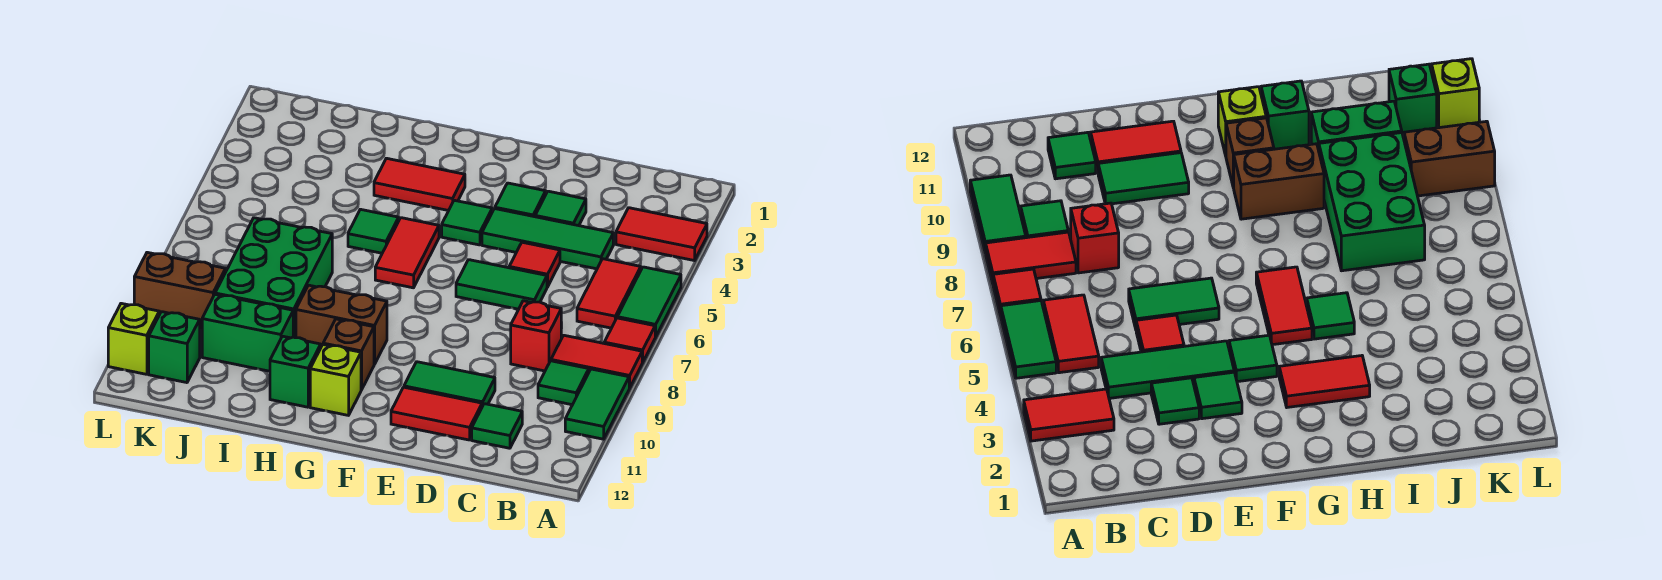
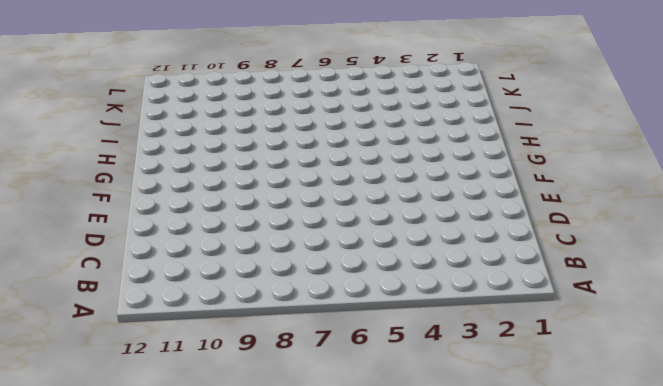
none -> red tile A3:B3 level 1
none -> green tile A5:A6 level 1
none -> red tile A7 level 1

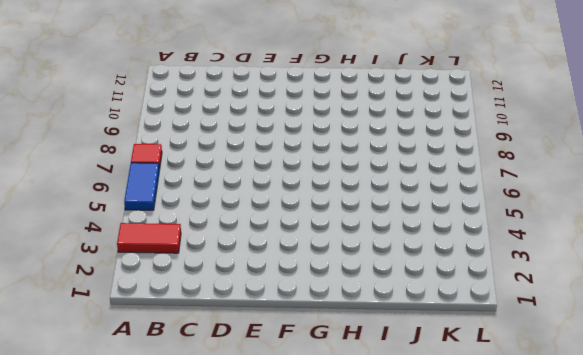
blue tile A5:A6 level 1 -> green tile A5:A6 level 1
none -> red tile A8:B8 level 1
none -> green tile A9:A10 level 1
none -> red tile B5:B6 level 1

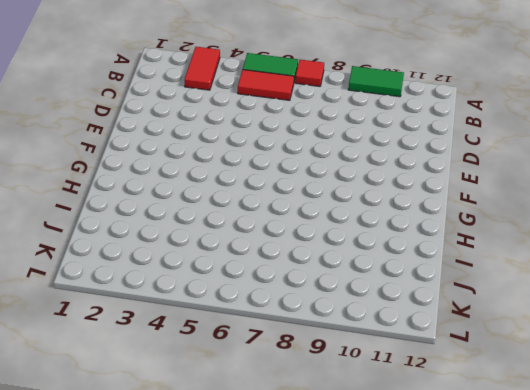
none -> red tile A8:B8 level 1
none -> green tile B9 level 1
none -> green tile C4:E4 level 1

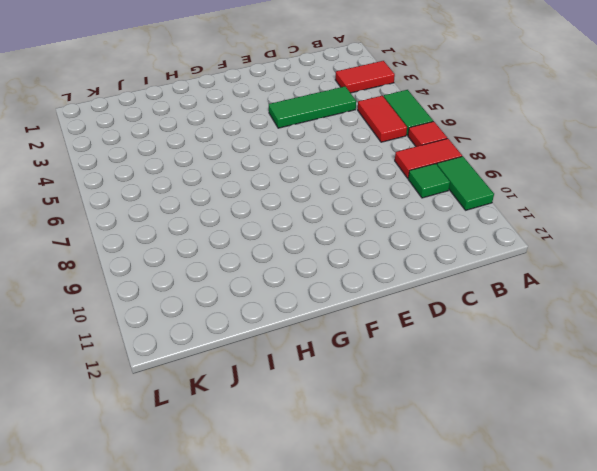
none -> red brick C8 level 1
none -> green tile C11 level 1
none -> green tile D3 level 1

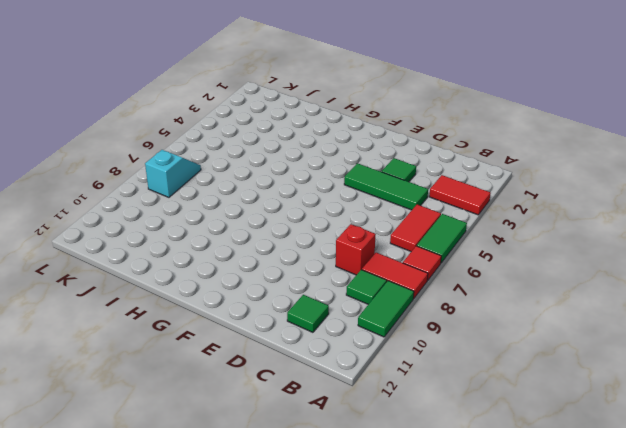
cyan slope K7:K8 level 1 top 8 -> none
none -> red tile D5 level 1
none -> green tile D6:E6 level 1
none -> green tile D10:E10 level 1

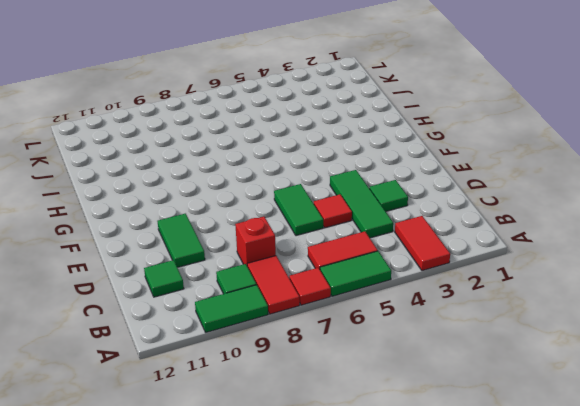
none -> red tile D11:E11 level 1
none -> green tile E3 level 1
none -> green tile F4 level 1

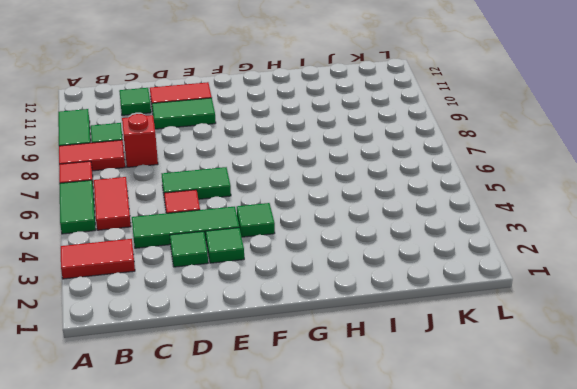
none -> red tile G3:H3 level 1
none -> red tile G5:G6 level 1
none -> brown brick G9:H9 level 1

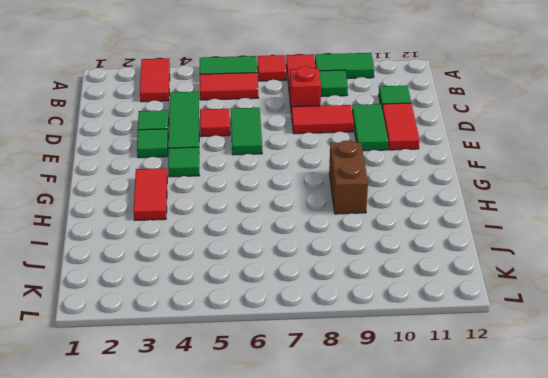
red tile D8:D9 level 1 -> red tile G5:G6 level 1
none -> brown brick G10 level 1
none -> lime brick G11 level 1
none -> green tile H5 level 1

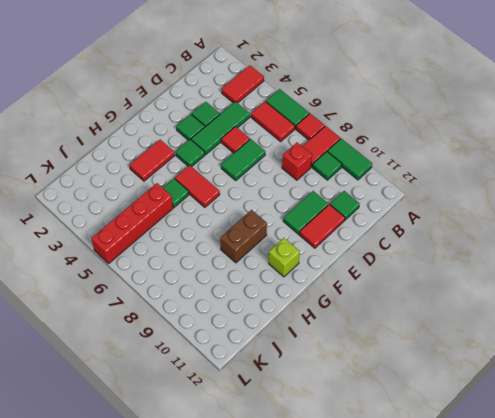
red brick I5:L5 level 1 -> none
none -> brown brick G10 level 1
none -> green brick H11 level 1
none -> green brick I7:J9 level 1

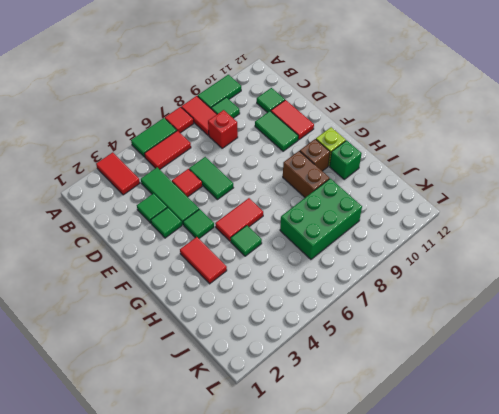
none -> green brick I10:J10 level 1
none -> brown brick K9:L9 level 1
none -> green brick K11 level 1

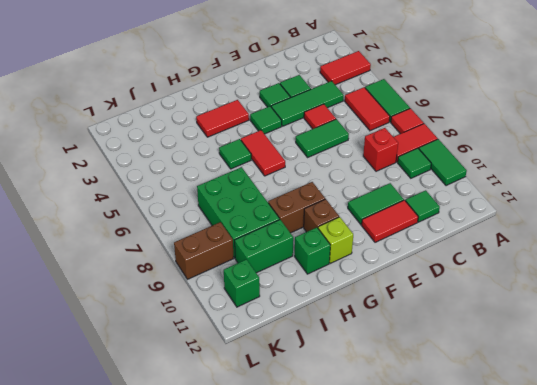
none -> lime brick L11 level 1

